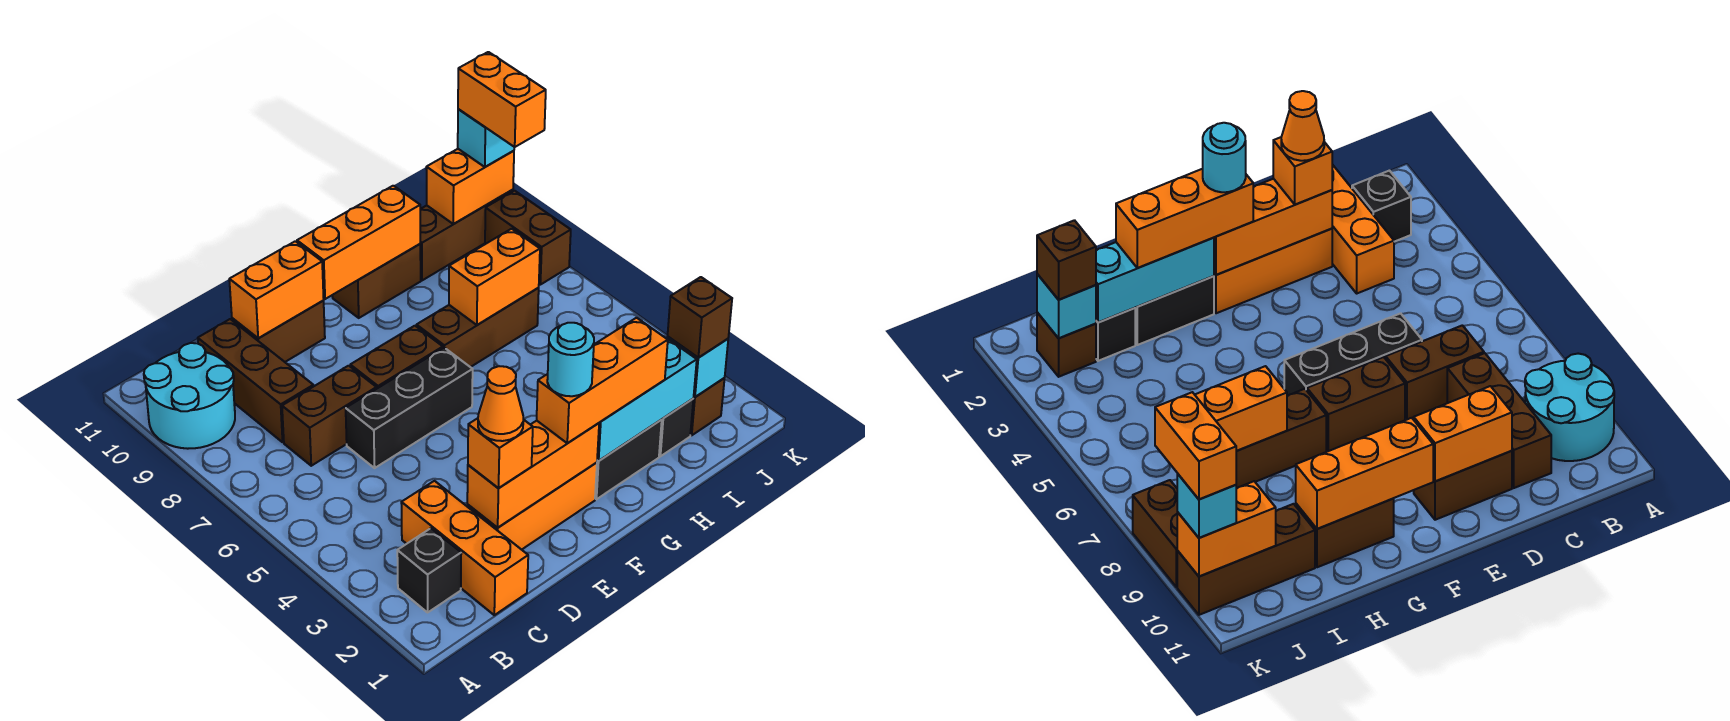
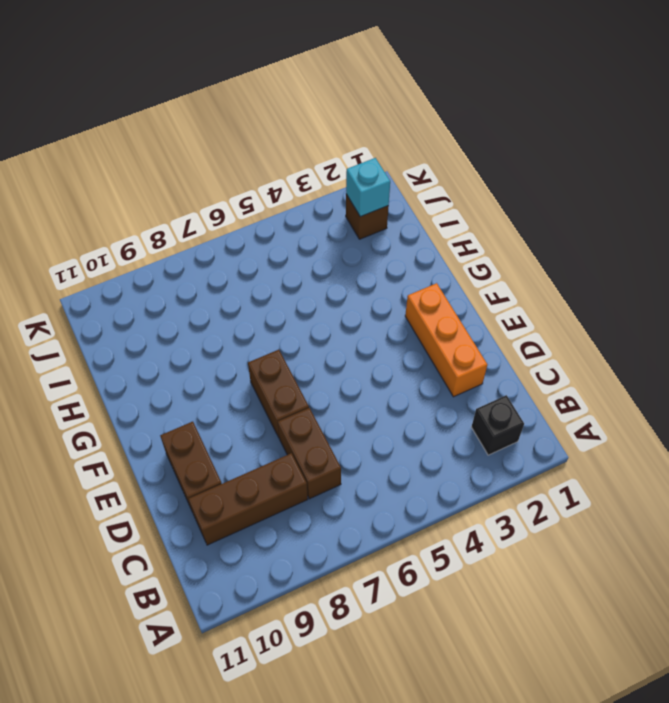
none -> cyan round brick A9:B10 level 1
none -> orange brick C1:C3 level 1
none -> black brick D6:F6 level 1
none -> black brick G2:H2 level 1

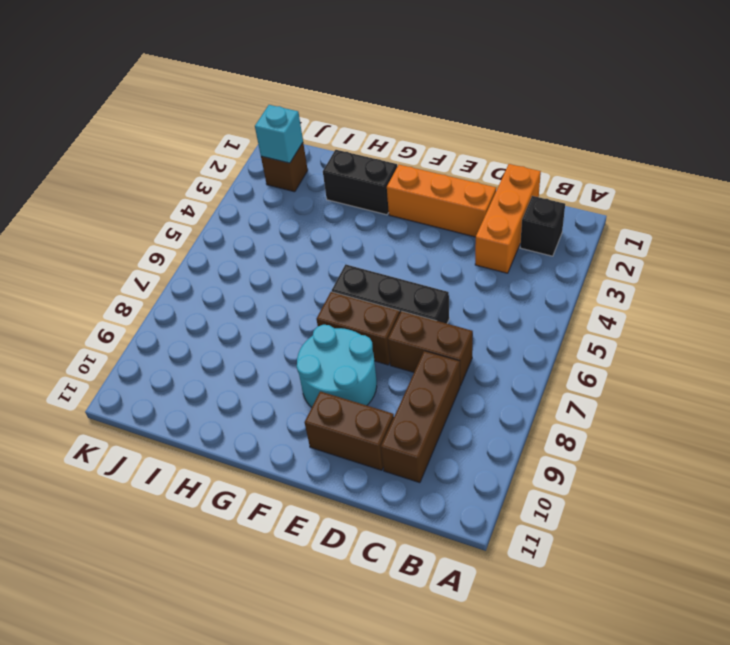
cyan round brick E8:F9 level 1 -> cyan round brick A9:B10 level 1
none -> brown brick G7:I7 level 1
none -> brown brick G10:H10 level 1
none -> black brick I2 level 1
none -> brown brick I10:K10 level 1

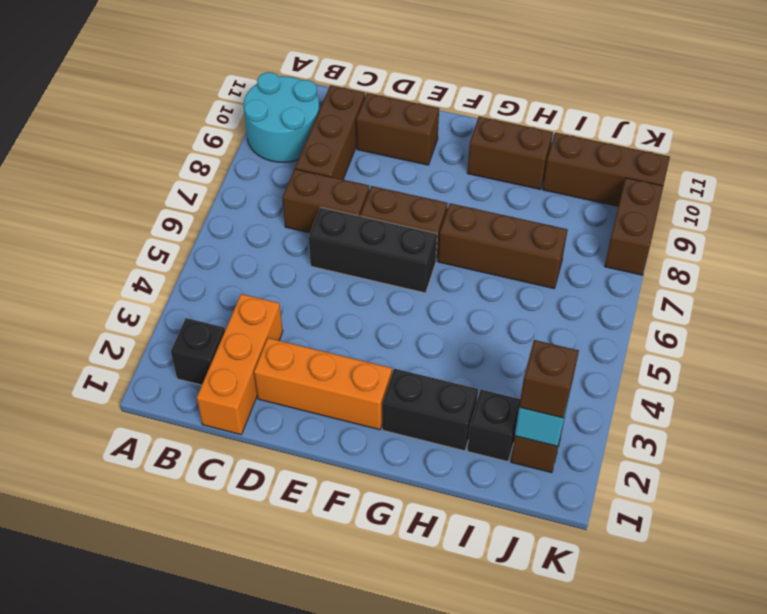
none -> orange brick D2:F2 level 2
none -> orange brick D10:E10 level 2
none -> orange brick F10:H10 level 2
none -> cyan brick G2:I2 level 2

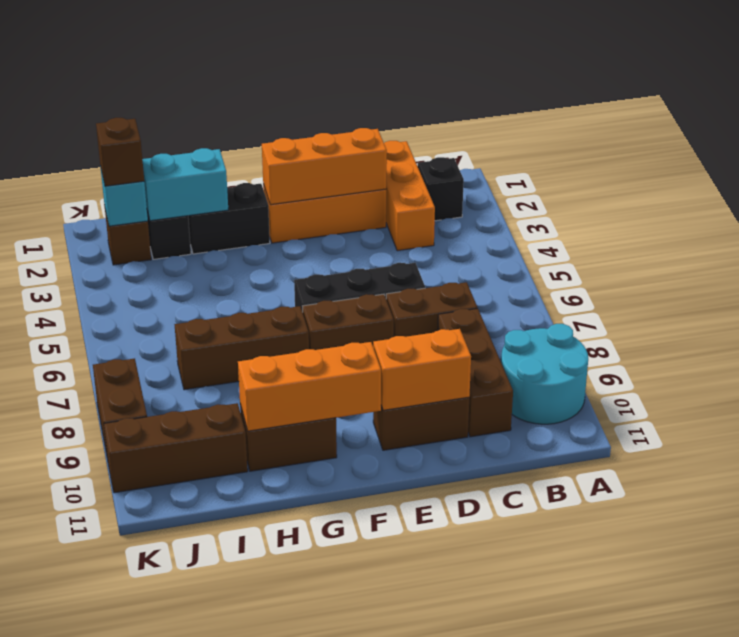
cyan brick H2:I2 level 2 -> cyan brick G2:I2 level 2
none -> orange brick H7:I7 level 2
none -> orange brick J10:K10 level 2
none -> orange brick D2 level 3
none -> orange brick F2:H2 level 3

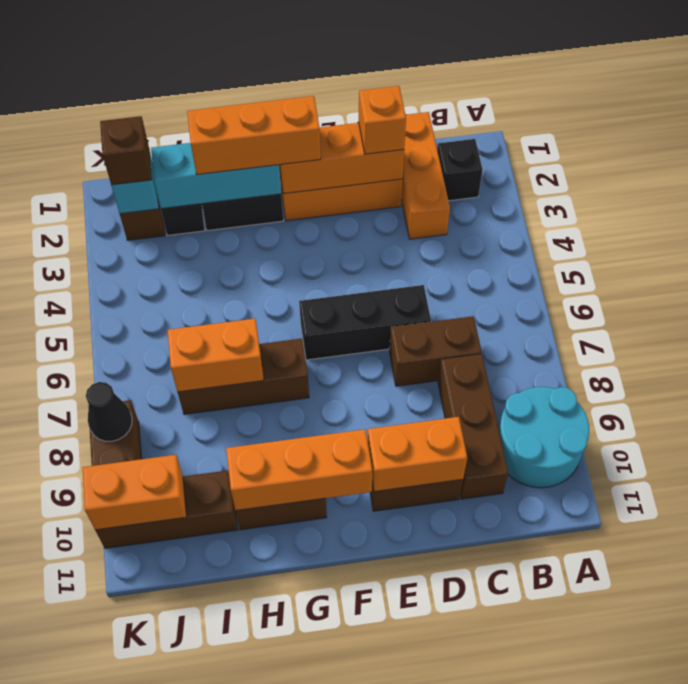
black cone K8 level 2 -> none
none -> brown brick E7:F7 level 1
none -> cyan brick K10 level 3
none -> orange cone D2 level 4
none -> cyan round brick F2 level 4

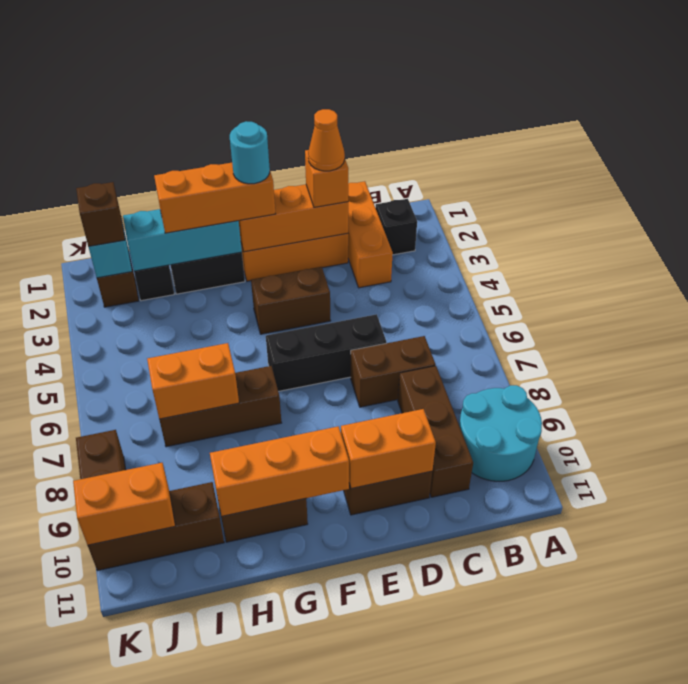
brown brick E4:F4 level 1 -> brown brick E7:F7 level 1
none -> cyan brick K10 level 3
none -> orange brick K9:K10 level 4

